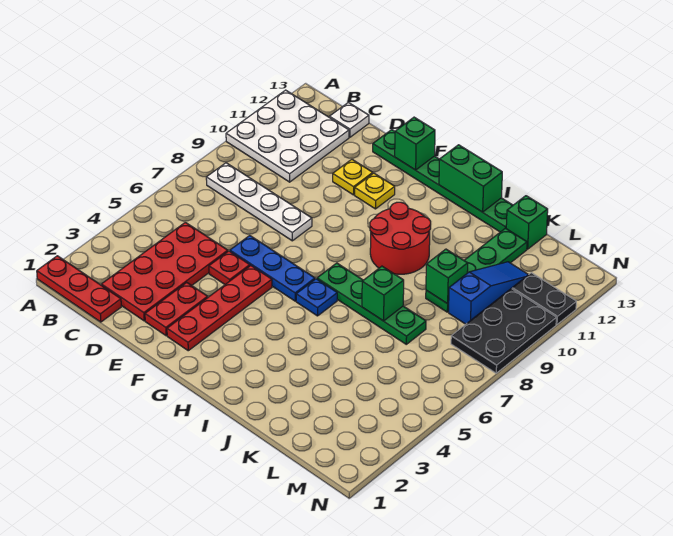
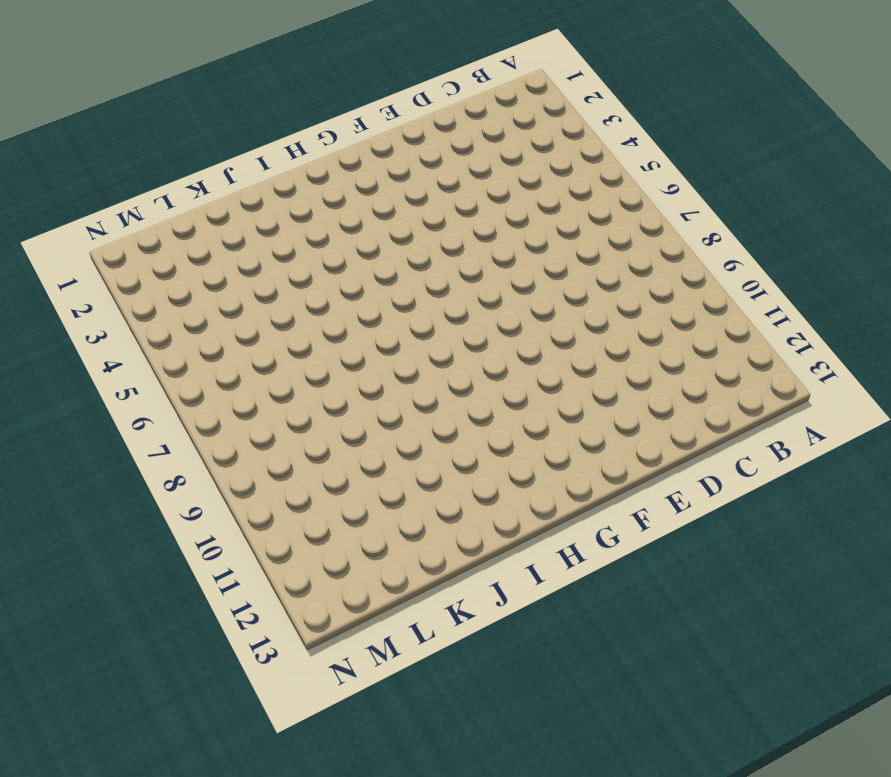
none -> red plate A1:C1 level 1
none -> white plate A10:C12 level 1
none -> white plate B8:E8 level 1

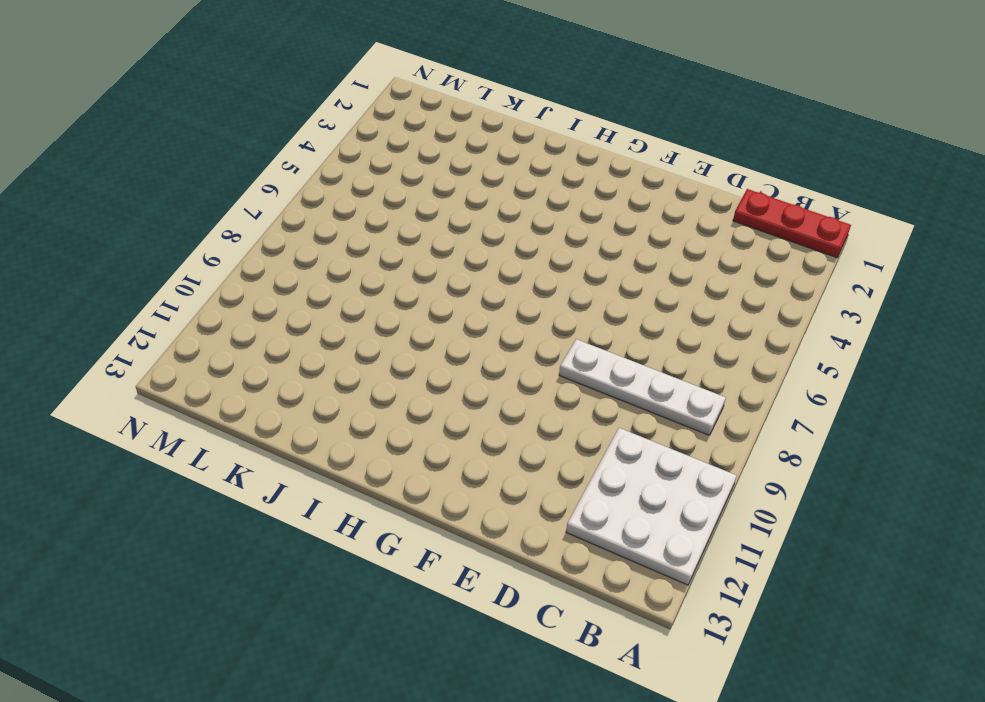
none -> red plate C2:D5 level 1
none -> white plate C13 level 1
none -> red plate E2:E3 level 1

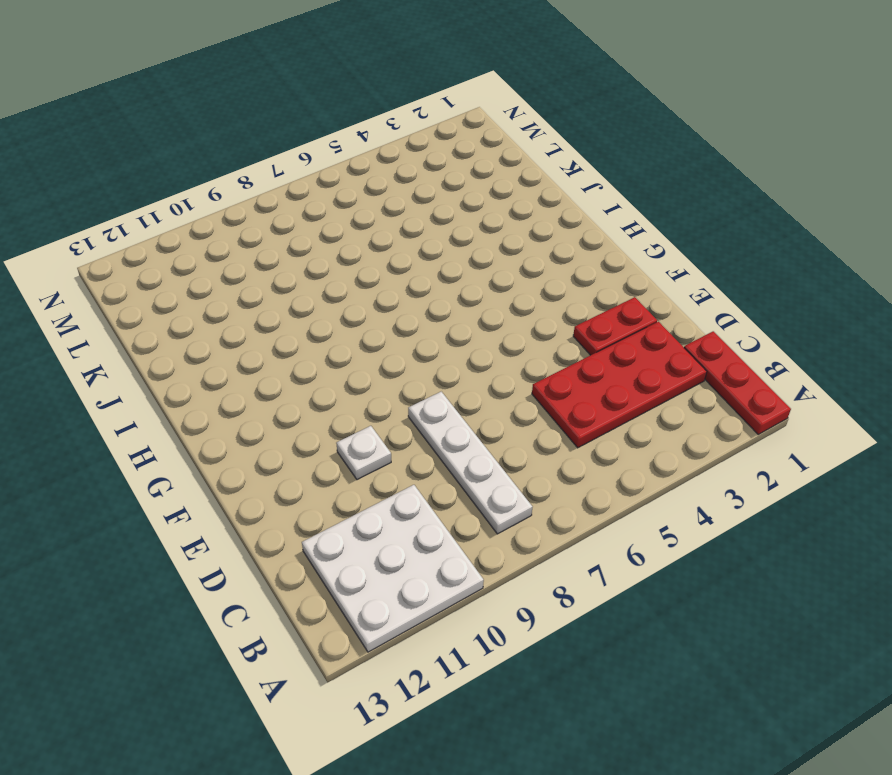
white plate E10 level 1 -> white plate C13 level 1
none -> red plate E5 level 1
none -> blue plate E6:G6 level 1
none -> yellow plate E11 level 1

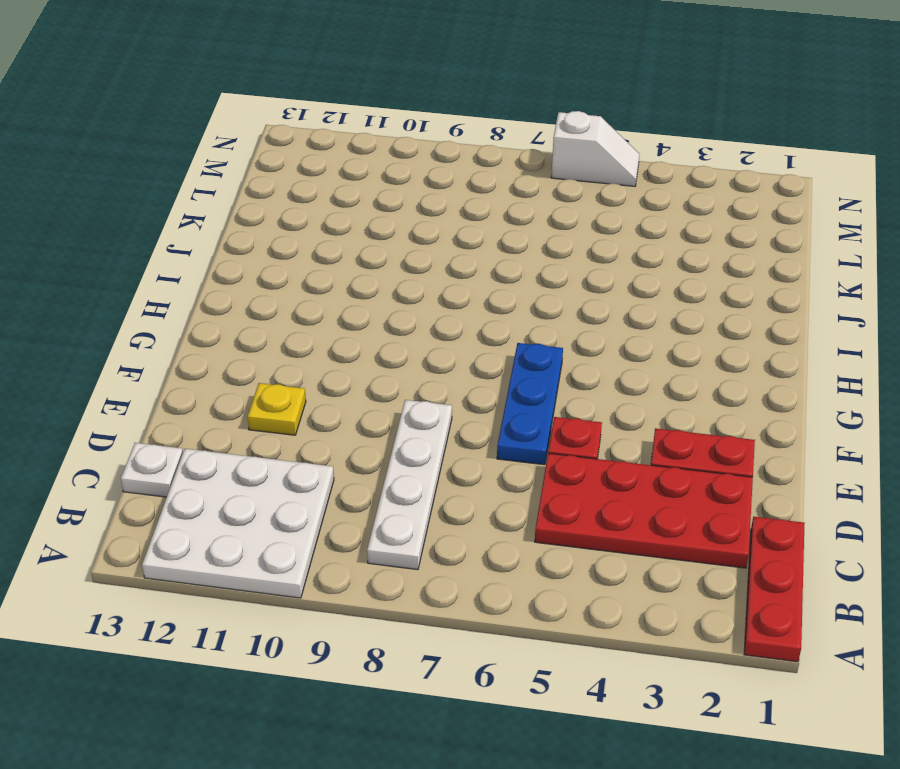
white slope N5:N6 level 1 top 6 -> none
none -> green plate E13:J13 level 1
none -> red plate F2:F5 level 1
none -> yellow plate F11 level 1

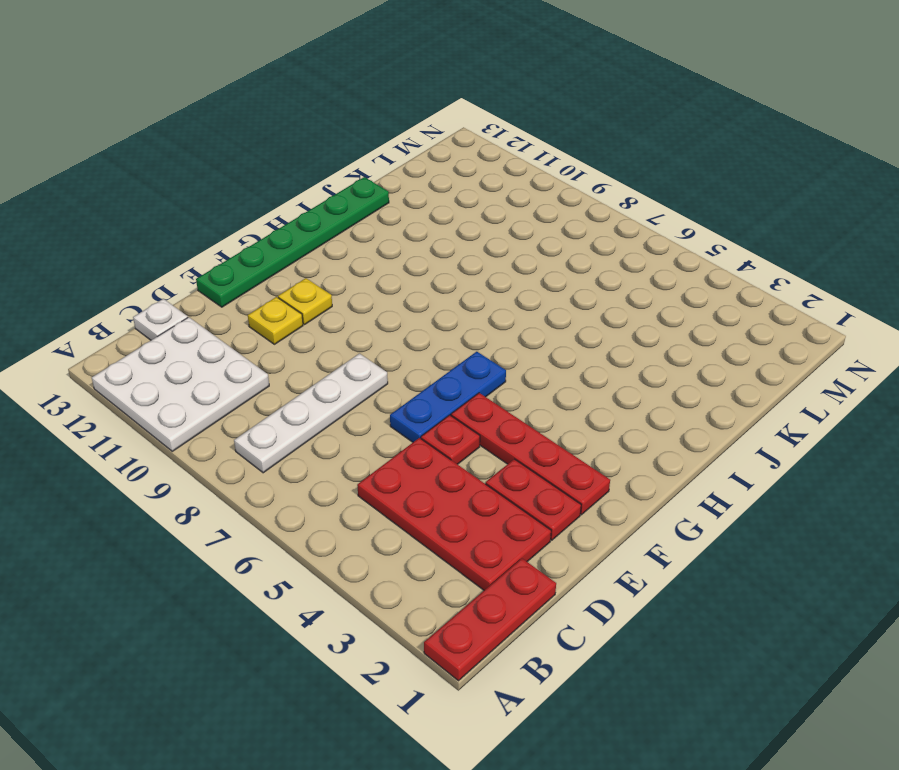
none -> blue plate H6 level 1
none -> green plate H7:K7 level 1
none -> red round brick H9:I10 level 1

